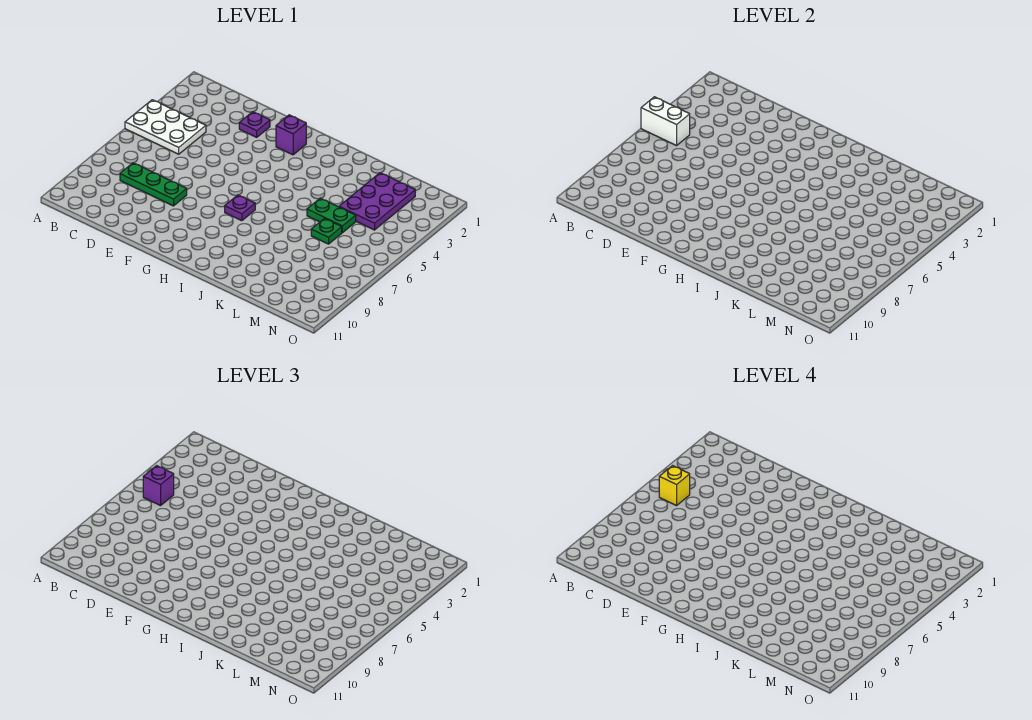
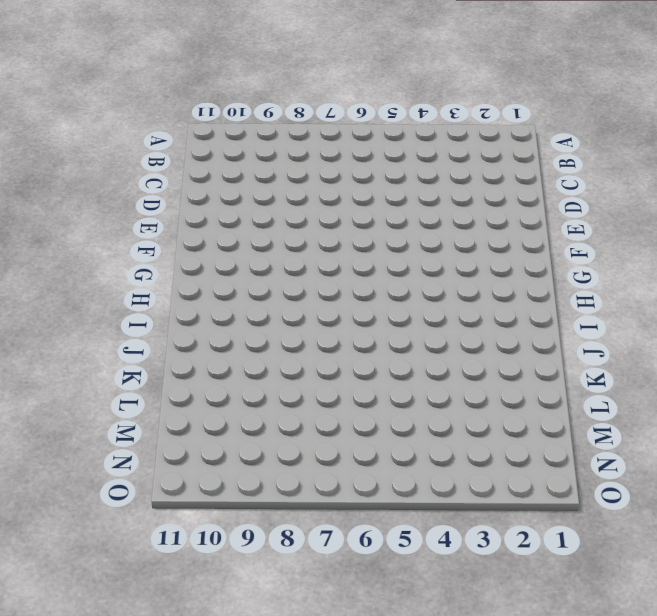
none -> white plate A4:C5 level 1
none -> green plate C8:E8 level 1

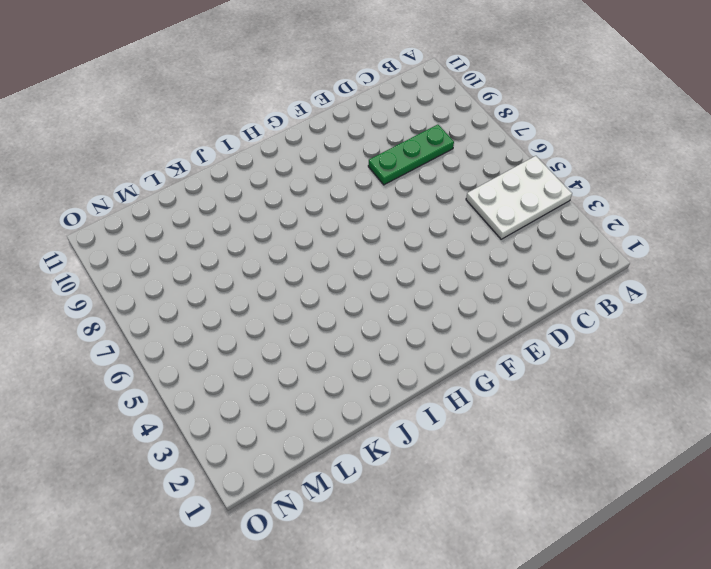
none -> purple plate E2 level 1
none -> purple brick G2 level 1

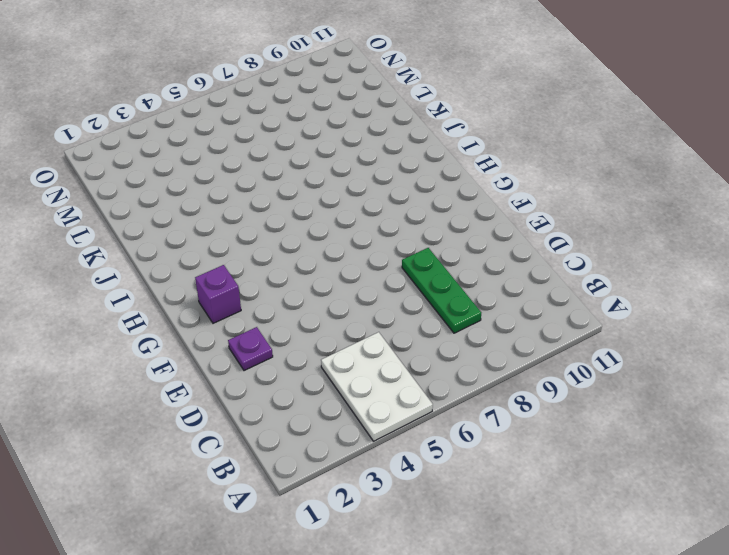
none -> purple plate H7 level 1
none -> green plate K5:L5 level 1

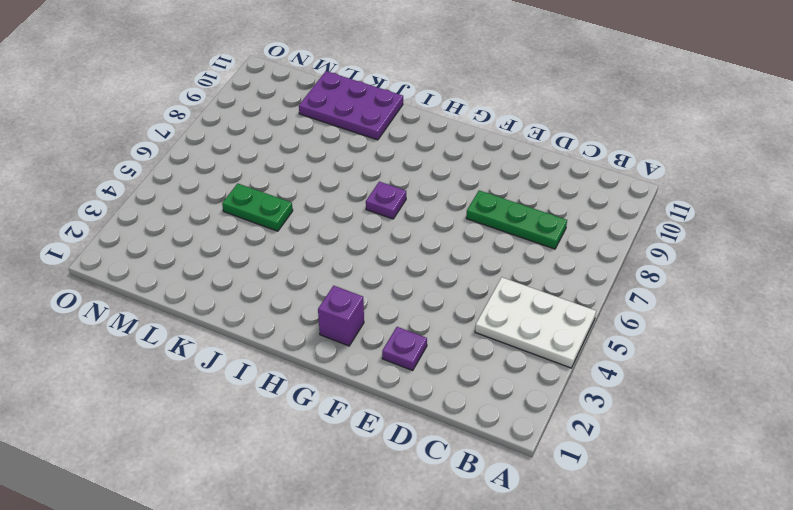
purple plate J10:L11 level 1 -> purple plate L2:M4 level 1
none -> green plate L6 level 1
none -> white brick A5:B5 level 2

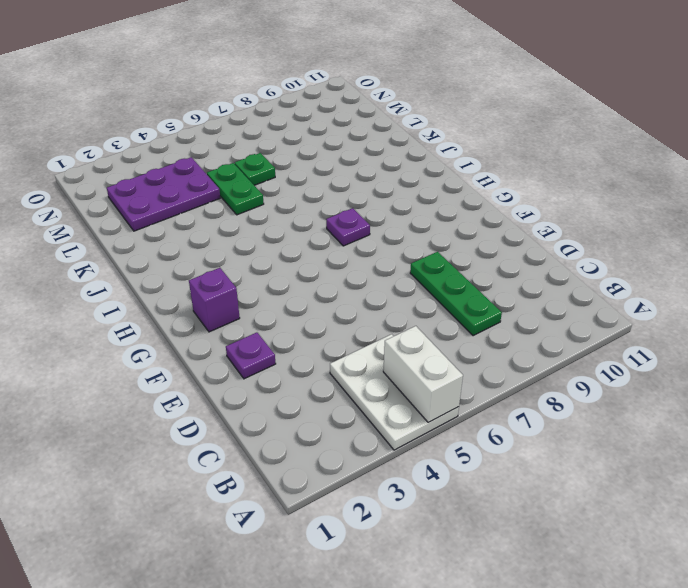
none -> purple brick B5 level 3
none -> yellow brick B5 level 4

